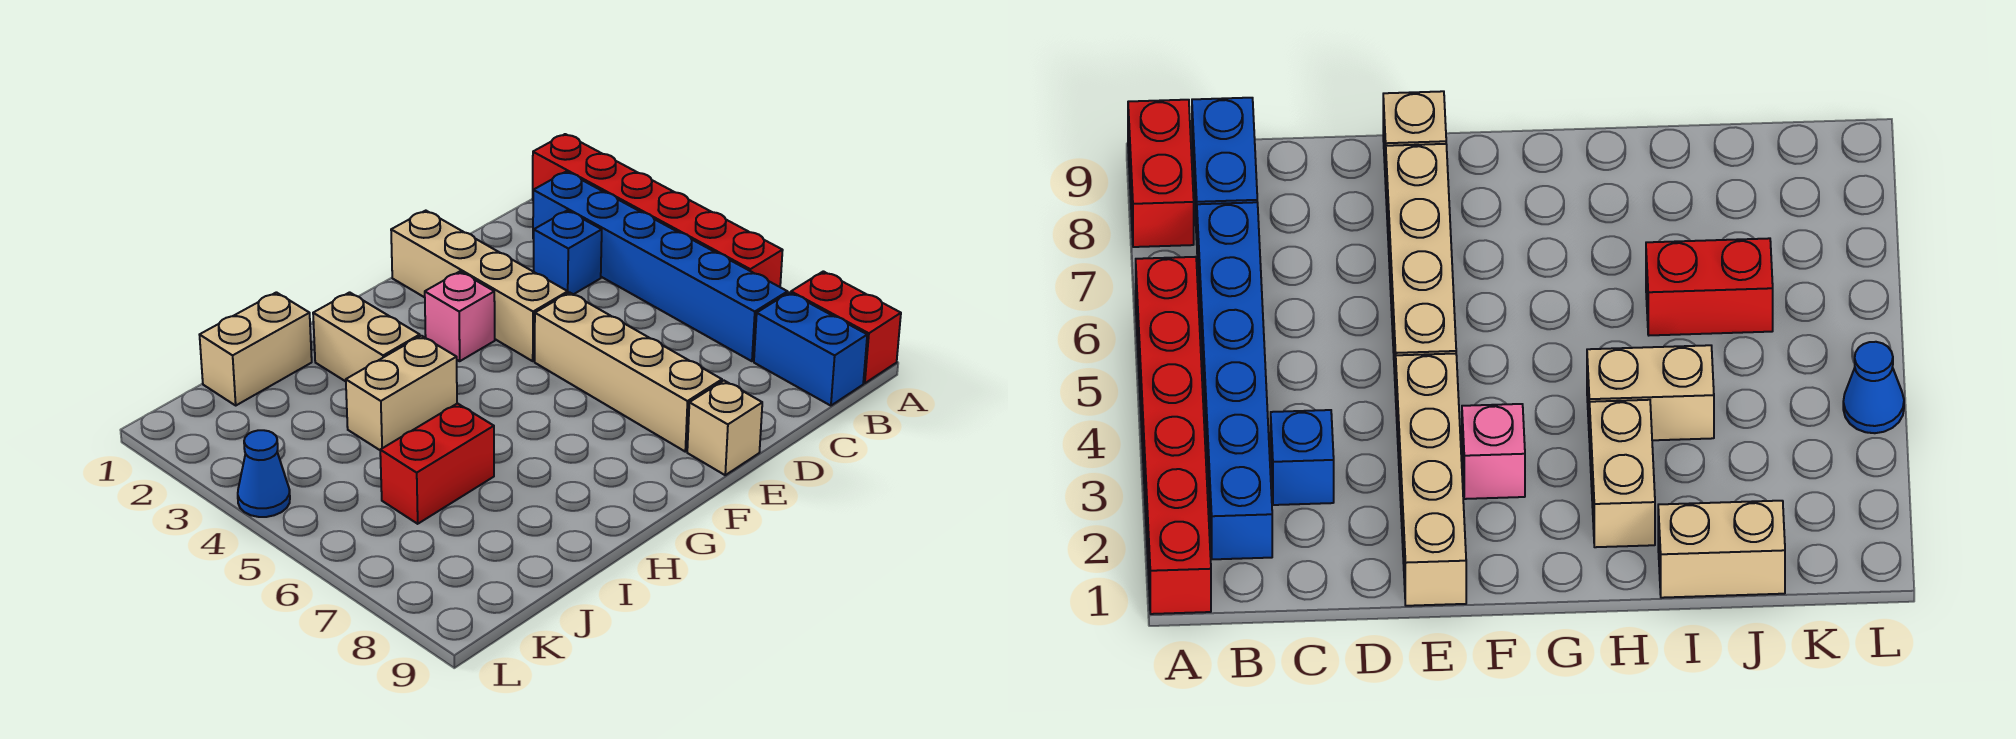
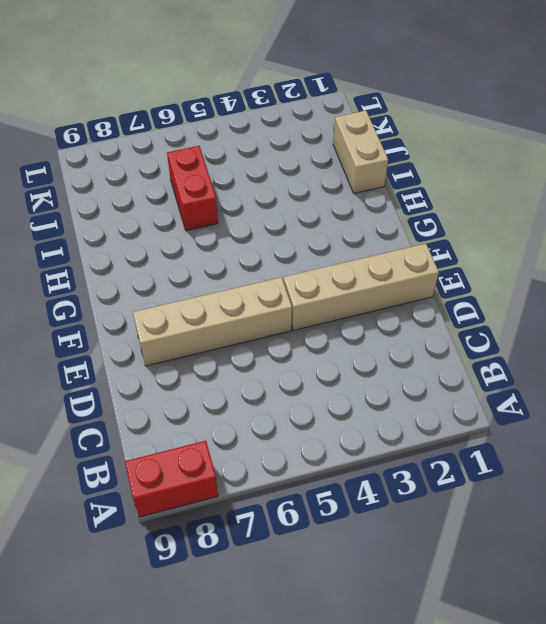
none -> red brick A1:A6 level 1
none -> blue brick B2:B7 level 1
none -> blue brick B8:B9 level 1

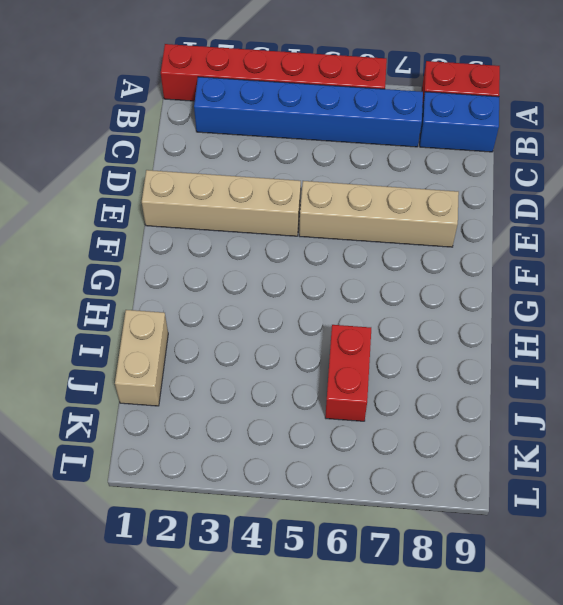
none -> blue brick C3 level 1
none -> tan brick E9 level 1
none -> pink brick F3 level 1

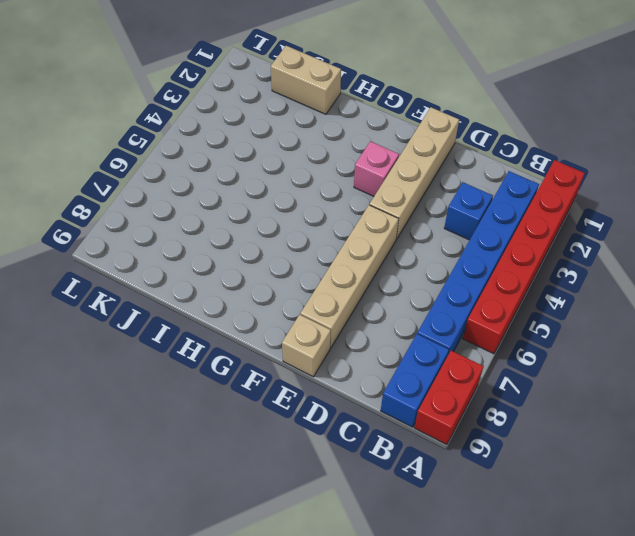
none -> tan brick H2:H3 level 1
none -> tan brick H4:I4 level 1
none -> red brick I6:J6 level 1

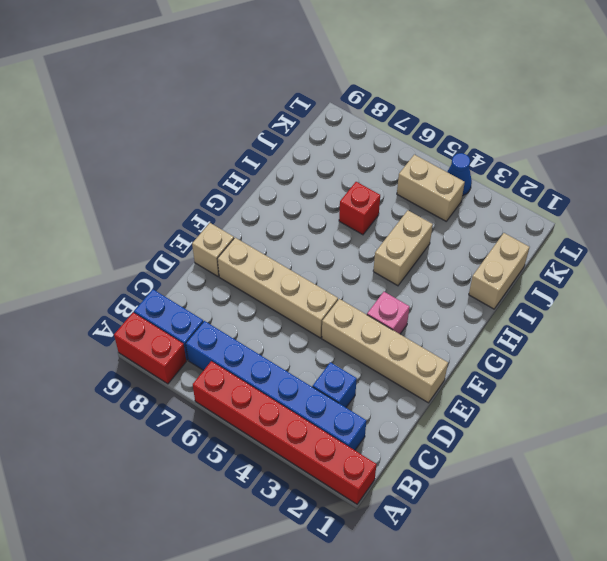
red brick I6 level 1 -> red brick I6:J6 level 1
tan brick K4:K5 level 1 -> tan brick H2:H3 level 1

